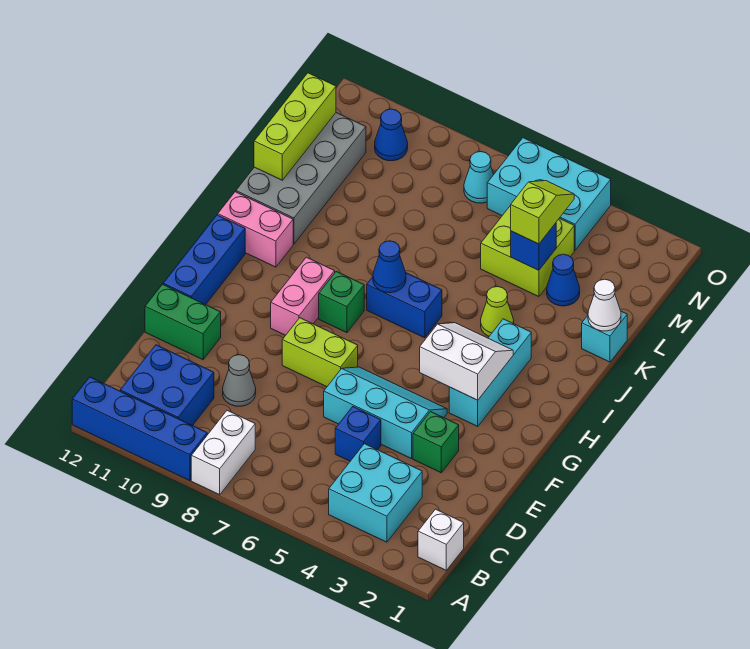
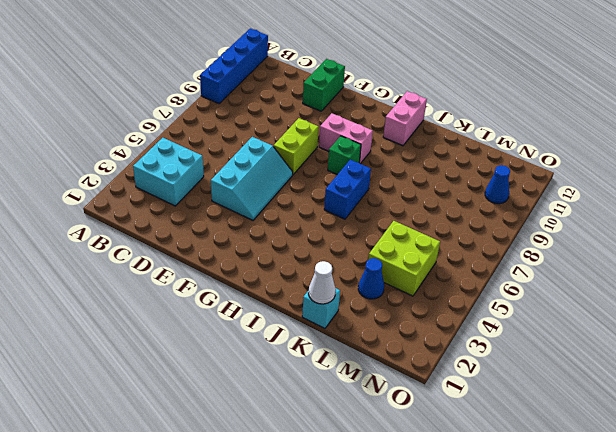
none -> white brick A8:B8 level 1
none -> white brick B1 level 1
none -> blue brick B10:C11 level 1
none -> blue brick D5 level 1

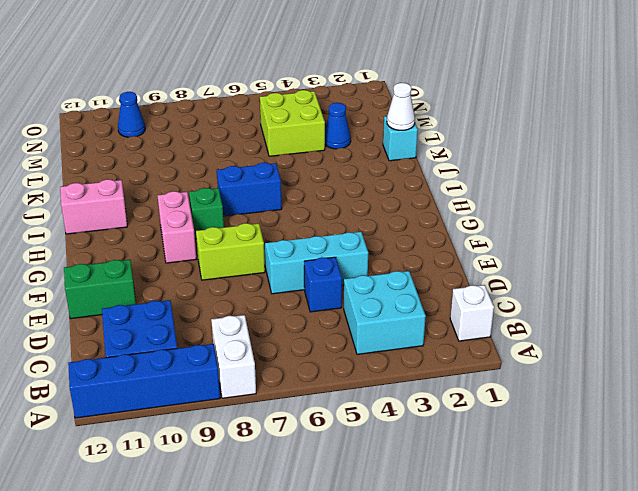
none -> grey cone D9 level 1
none -> green brick E3 level 1
none -> blue brick F12:H12 level 1
none -> cyan brick G3:I3 level 1

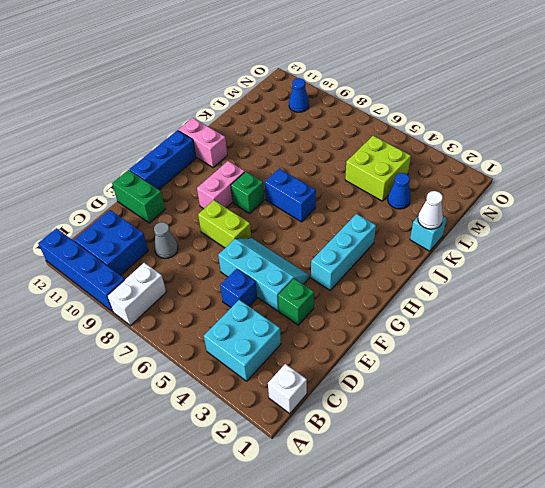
none -> lime cone J4 level 1
none -> grey brick J11:M12 level 1
none -> cyan brick N4:O6 level 1
none -> cyan cone N7 level 1

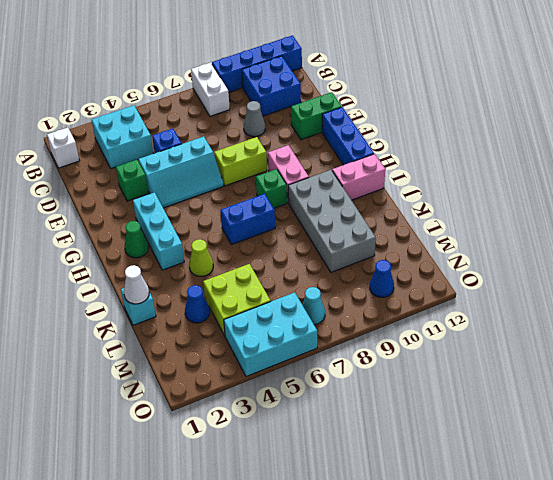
green cone H2 level 1 -> none
grey brick I9:L10 level 1 -> grey brick J11:M12 level 1
none -> white slope G3:H4 level 2 top G
none -> blue cone I7 level 2
none -> lime brick K12:M12 level 2
none -> blue brick L4 level 2

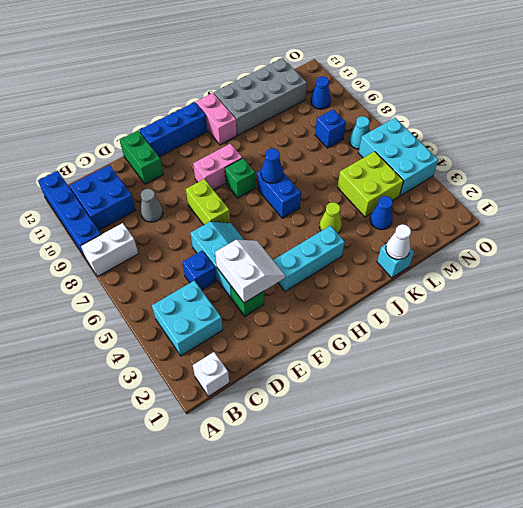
white slope E3:F4 level 2 top E -> white slope G3:H4 level 2 top G
blue brick M8 level 1 -> blue brick L4 level 2
none -> lime brick K12:M12 level 2
none -> lime slope L4:M4 level 3 top L

